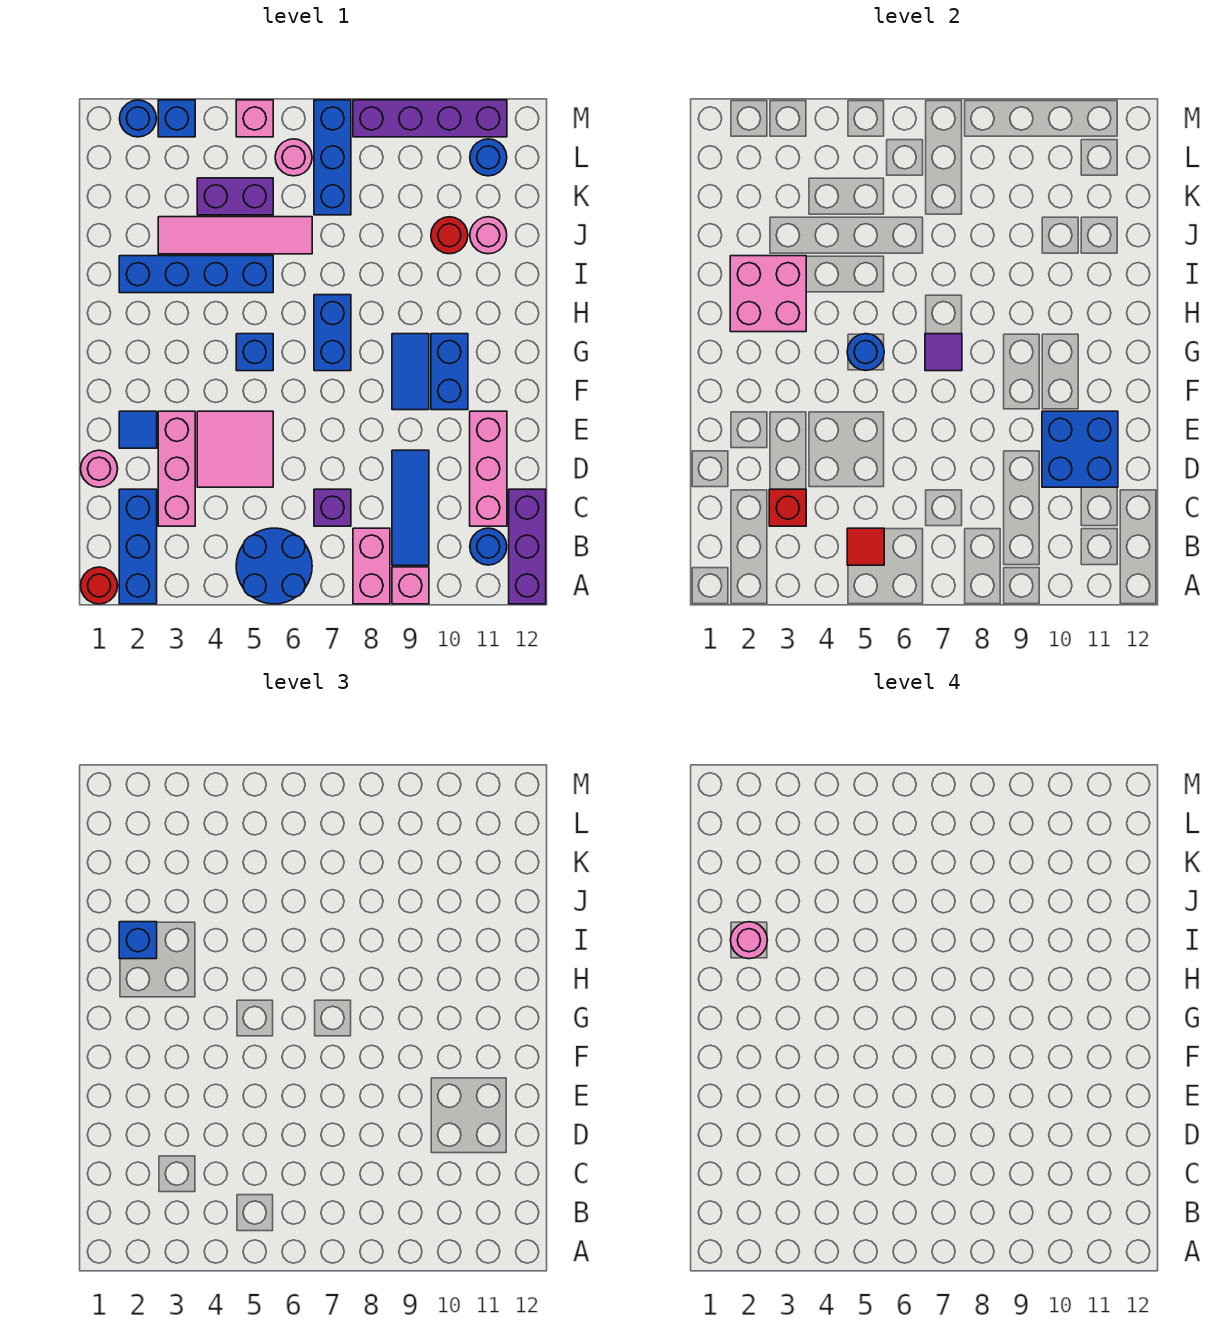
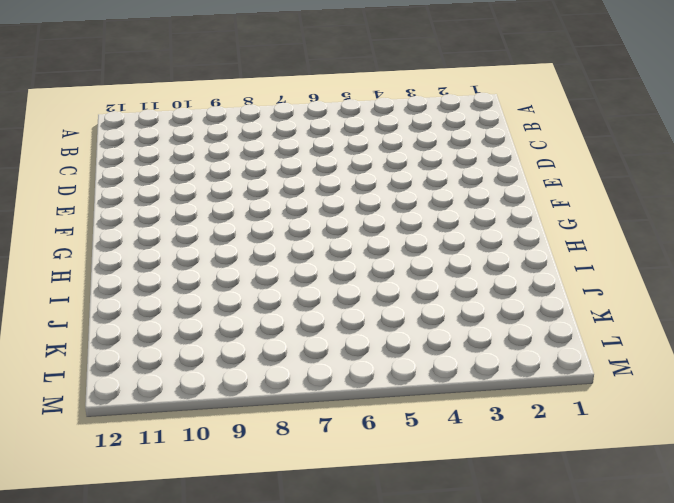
none -> red round brick A1 level 1
none -> blue brick A2:C2 level 1
none -> blue round brick A5:B6 level 1
none -> pink brick A8:B8 level 1

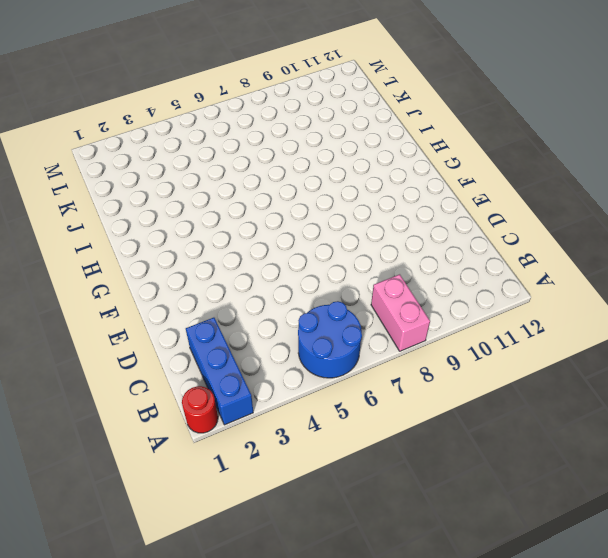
none -> pink brick A9 level 1
none -> purple brick A12:C12 level 1
none -> blue tile B9:D9 level 1
none -> blue round brick B11 level 1

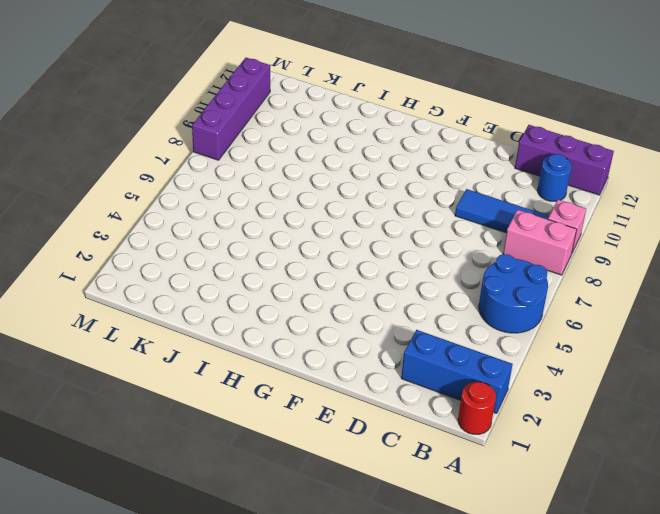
none -> pink brick C3:E3 level 1
none -> purple brick C7 level 1
none -> pink brick C11:E11 level 1
none -> pink round brick D1 level 1

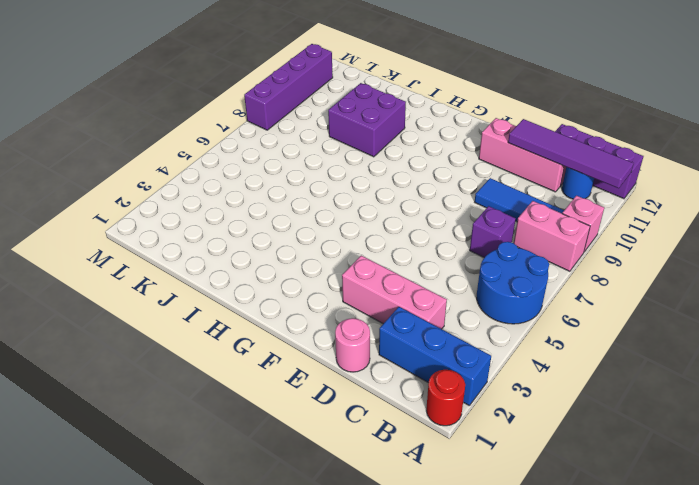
purple tile A11:D11 level 2 -> blue brick D10:E11 level 2
purple brick I9:J10 level 1 -> red round brick J10 level 1
none -> pink tile D4:E5 level 1
none -> blue tile E2 level 1
none -> blue tile F9:G9 level 1
none -> blue brick F10:G10 level 1

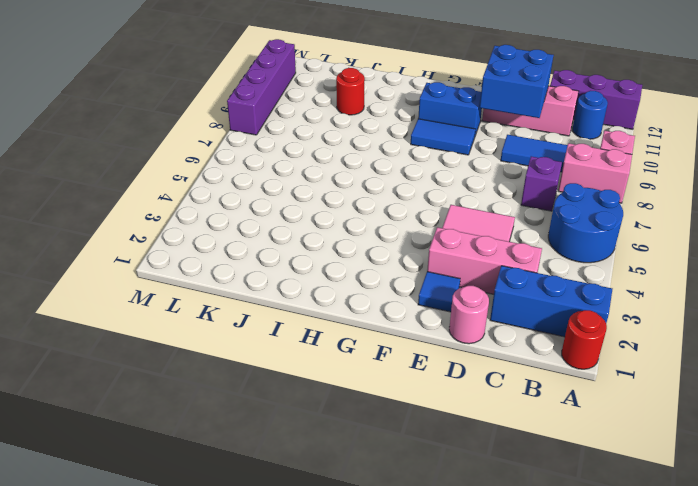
none -> blue brick G5 level 1
none -> blue brick G7:H7 level 1
none -> blue brick I2:I5 level 1
none -> pink tile J3:J6 level 1

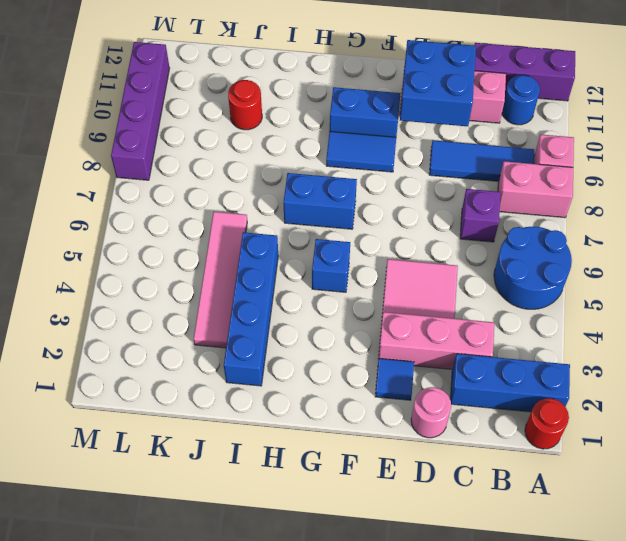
none -> pink round brick J11 level 1
none -> purple brick K4:K5 level 1
none -> blue brick K7:M7 level 1
none -> pink round brick L6 level 1

